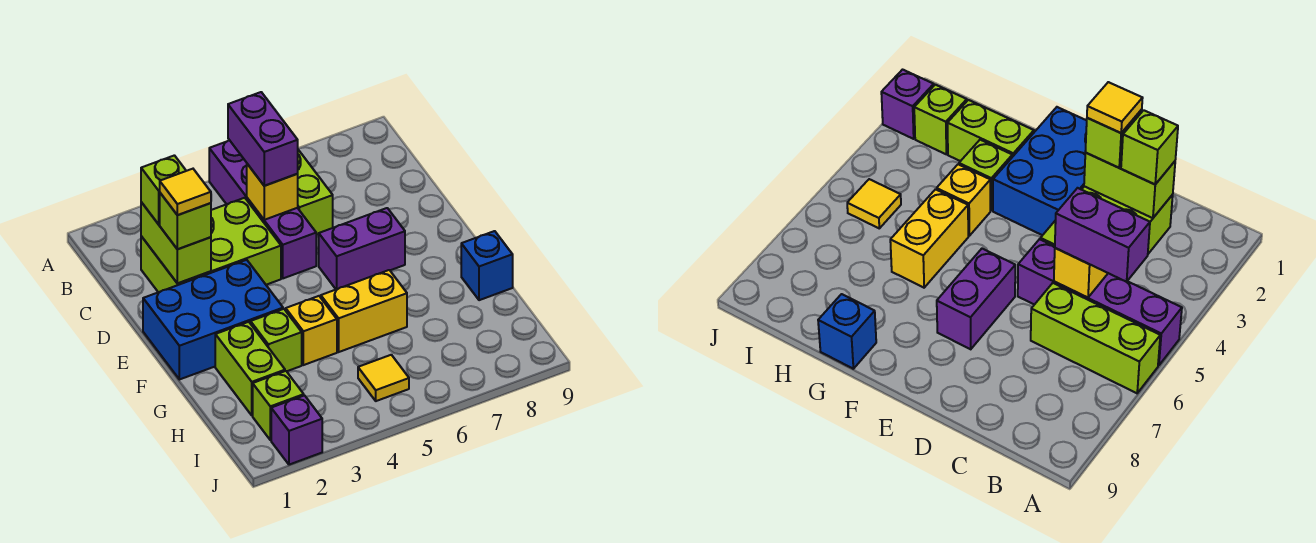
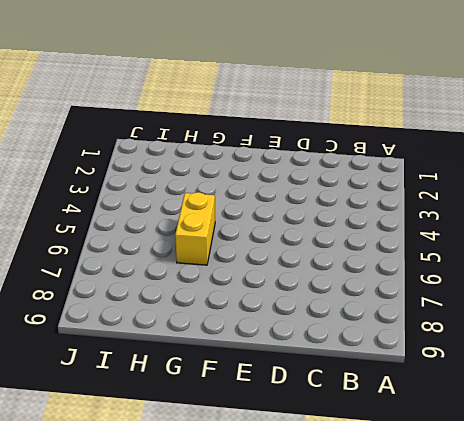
none -> purple brick A5:D5 level 1
none -> lime brick A6:C6 level 1
none -> lime brick C2:D4 level 1

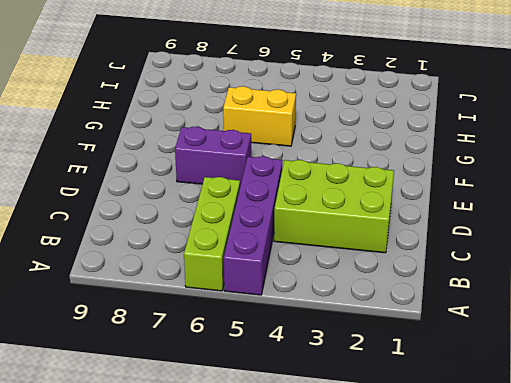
none -> blue brick E1:F3 level 1
none -> lime brick G2:H2 level 1
none -> lime brick G3 level 1

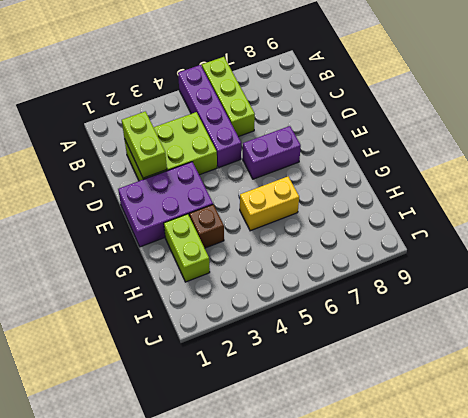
purple brick E1:F3 level 1 -> blue brick E1:F3 level 1
brown brick G3 level 1 -> lime brick G3 level 1
none -> yellow brick G4 level 1
none -> blue brick G9 level 1
none -> lime brick I2 level 1

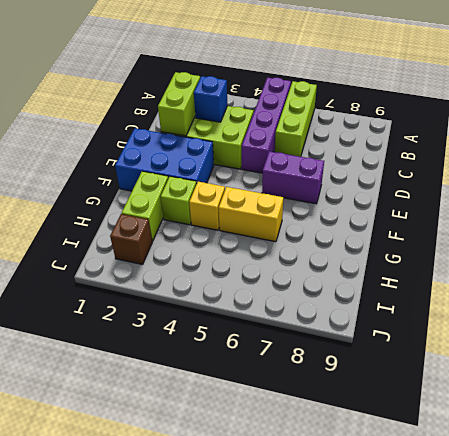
blue brick C3 level 2 -> blue brick G9 level 1
brown brick I2 level 1 -> lime brick I2 level 1
none -> yellow tile I5 level 1
none -> purple brick J2 level 1
none -> yellow brick C5 level 2

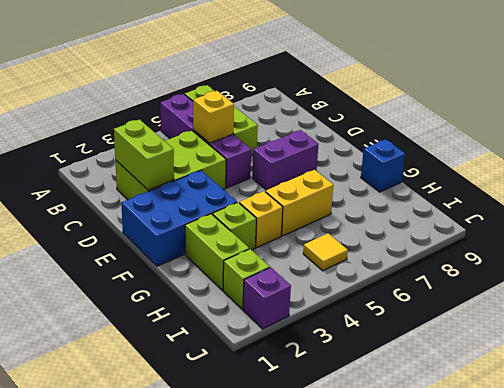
none -> purple brick B5:C5 level 3
none -> lime brick C2 level 3
none -> lime brick D2 level 3

